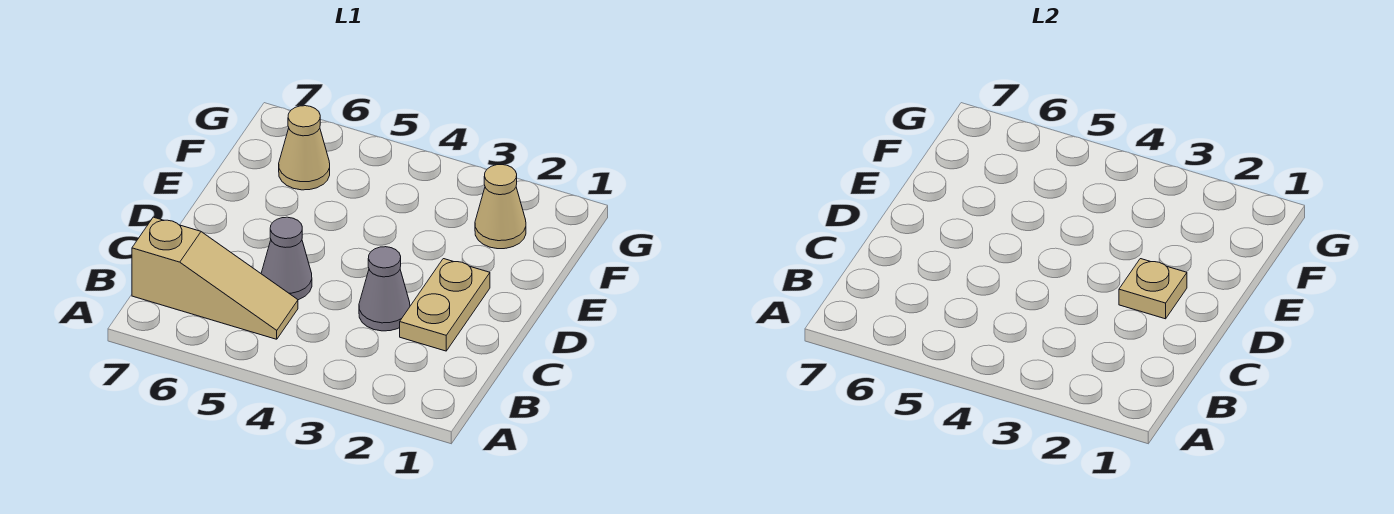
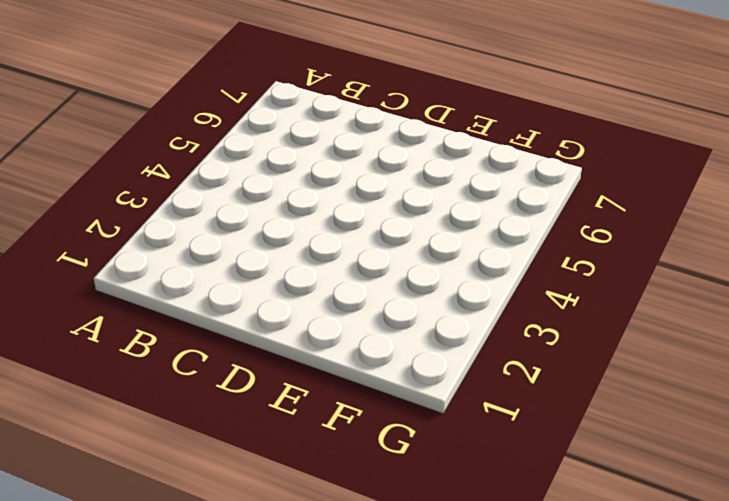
none -> tan slope B5:B7 level 1 top 7
none -> tan plate C2:D2 level 1

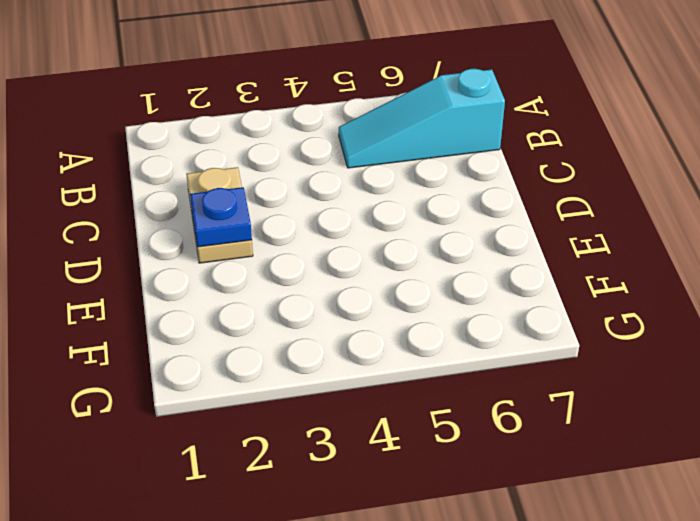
cyan slope B5:B7 level 1 top 7 -> tan slope B5:B7 level 1 top 7
blue plate D2 level 2 -> tan plate D2 level 2
none -> grey cone C3 level 1
none -> grey cone C5 level 1

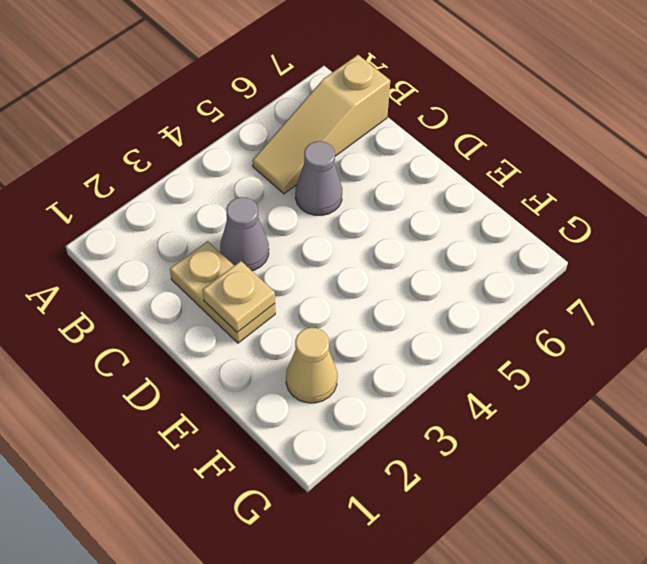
none -> tan cone F6 level 1

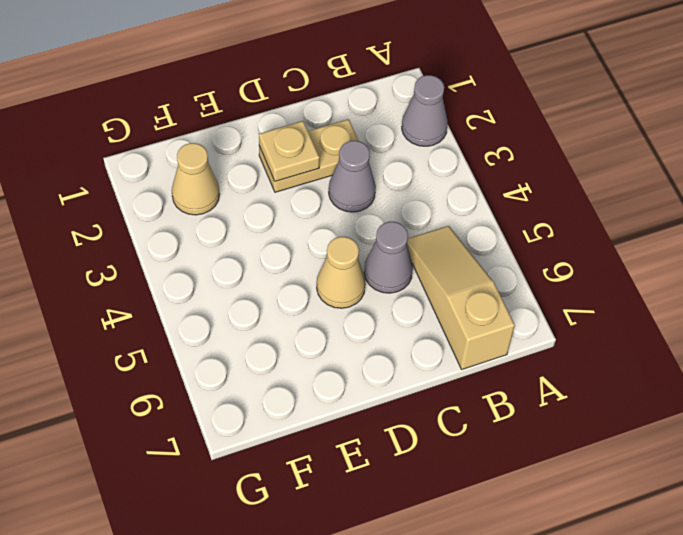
grey cone A2 level 1 -> none
tan cone D5 level 1 -> tan cone F6 level 1

